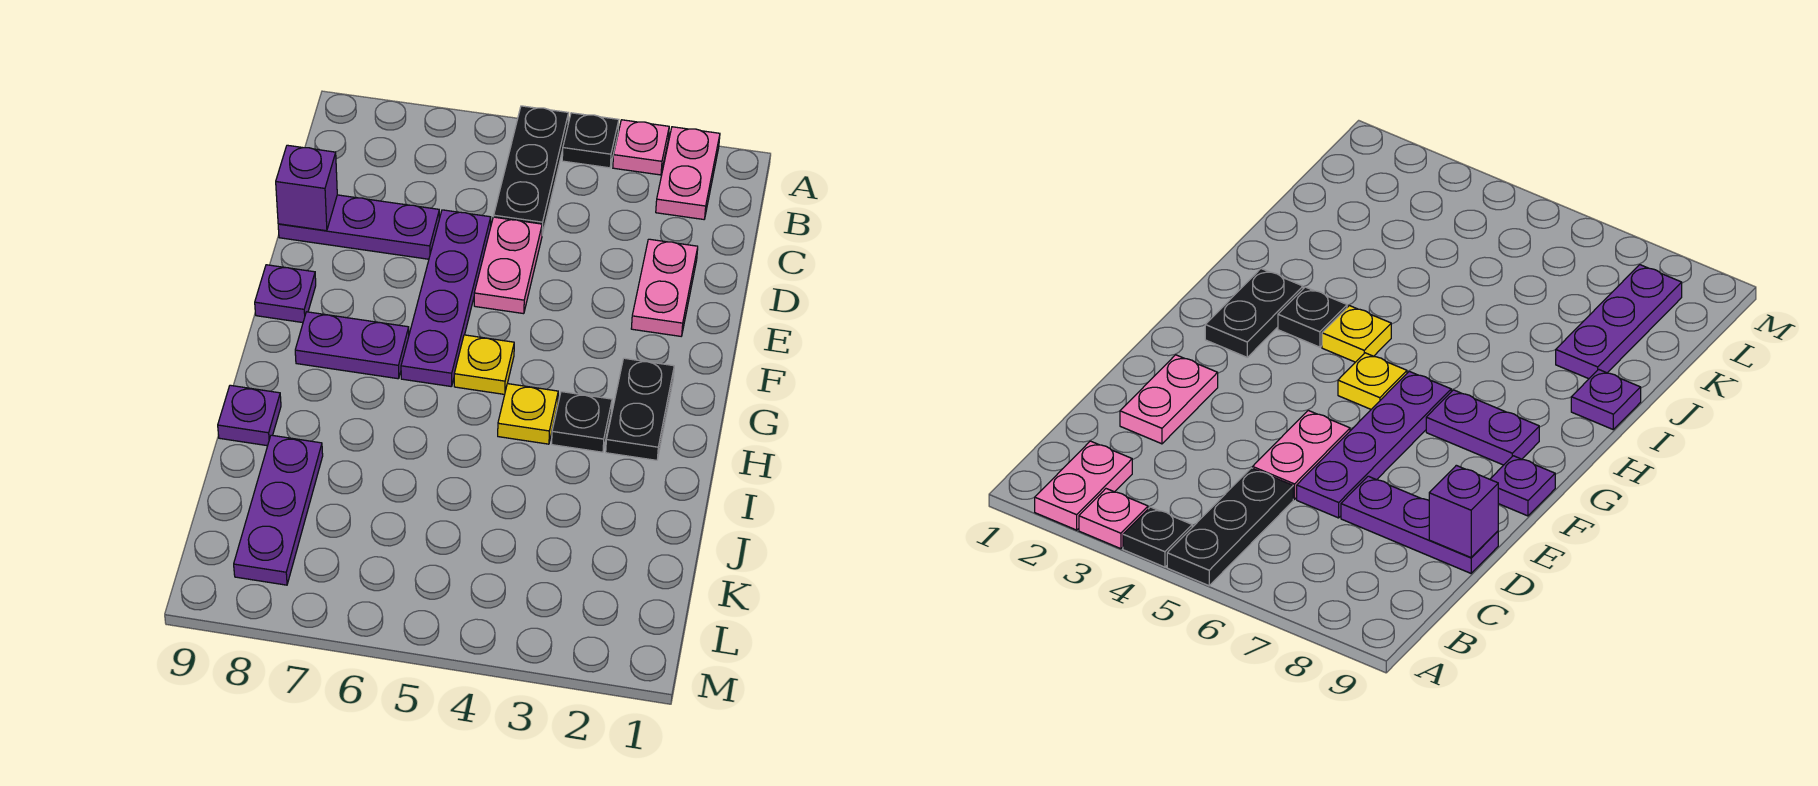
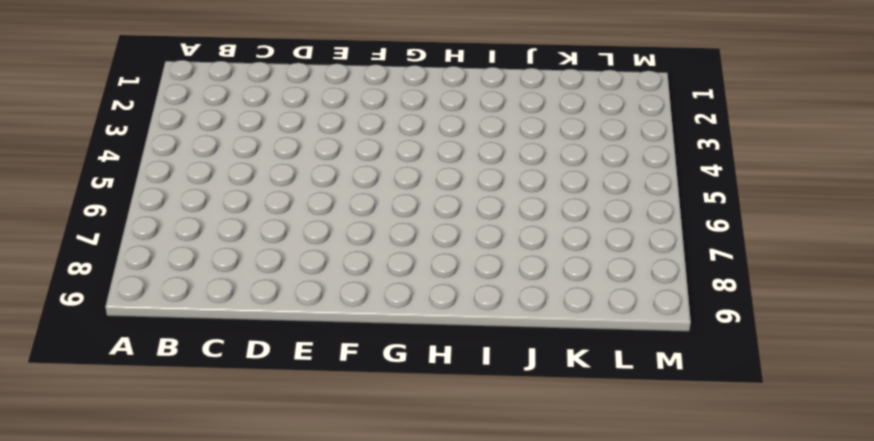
none -> pink plate A2:B2 level 1
none -> pink plate A3 level 1
none -> black plate A4 level 1

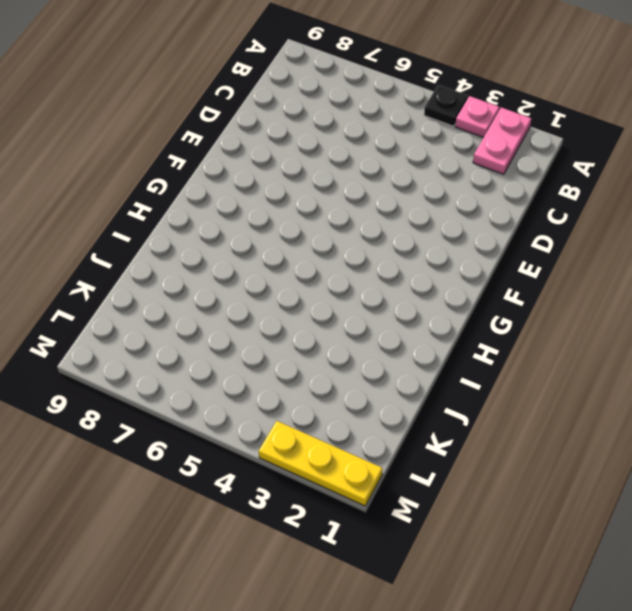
yellow plate M1:M3 level 1 -> none
none -> black plate A5:C5 level 1
none -> pink plate D2:E2 level 1
none -> pink plate D5:E5 level 1

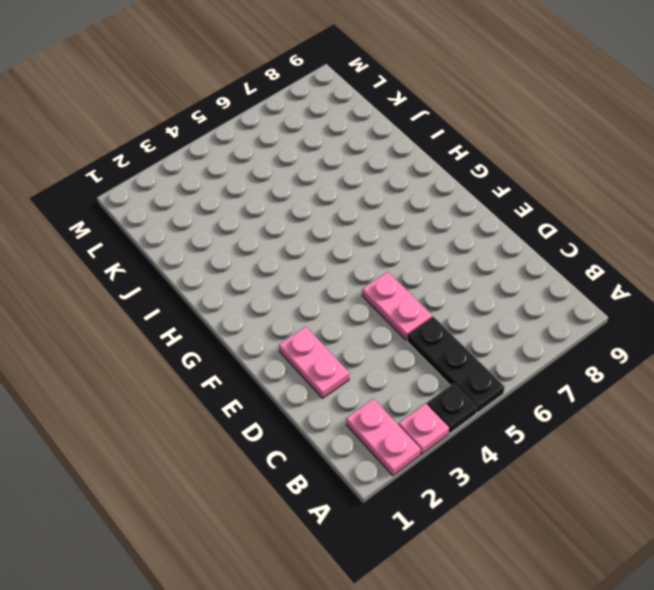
none -> purple plate D6:G6 level 1
none -> purple plate D7:D9 level 1
none -> purple plate F9 level 1

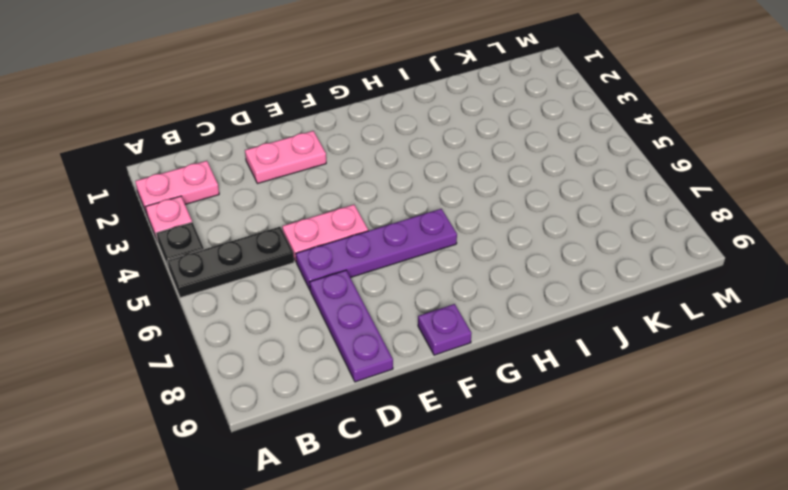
none -> black plate G2:H2 level 1
none -> yellow plate G5 level 1
none -> purple plate G7:G8 level 1

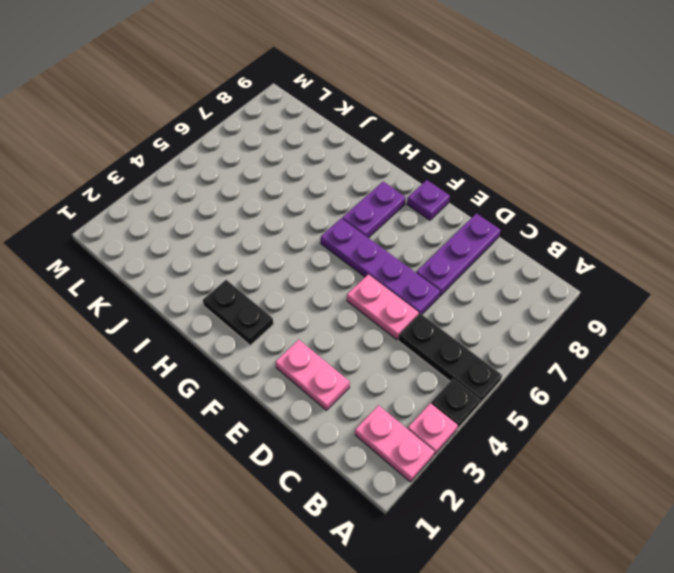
none -> yellow plate G5 level 1
none -> black plate H3 level 1
none -> yellow plate H4 level 1

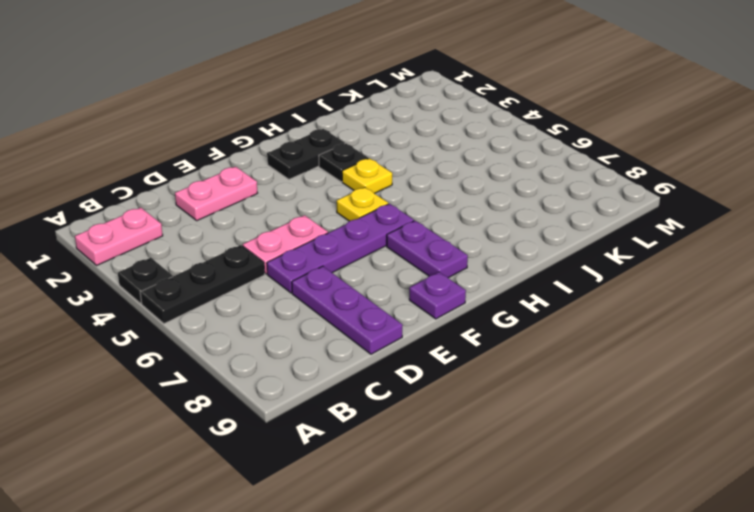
none -> pink plate A3 level 1
none -> purple plate I9 level 1
none -> purple plate J8:L8 level 1

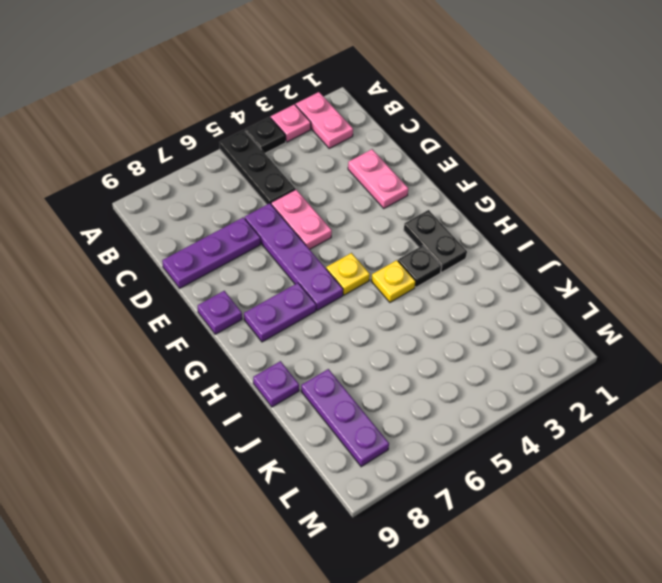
none -> purple brick D9 level 2

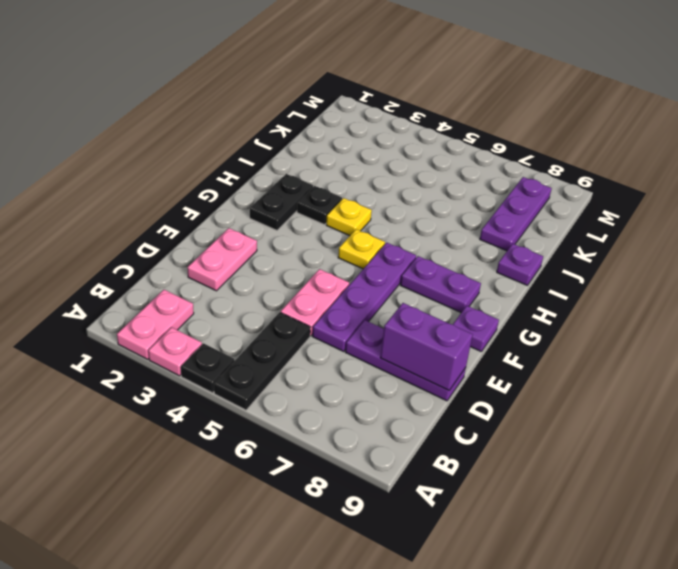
purple brick D8:D9 level 2 -> purple brick D9 level 2

